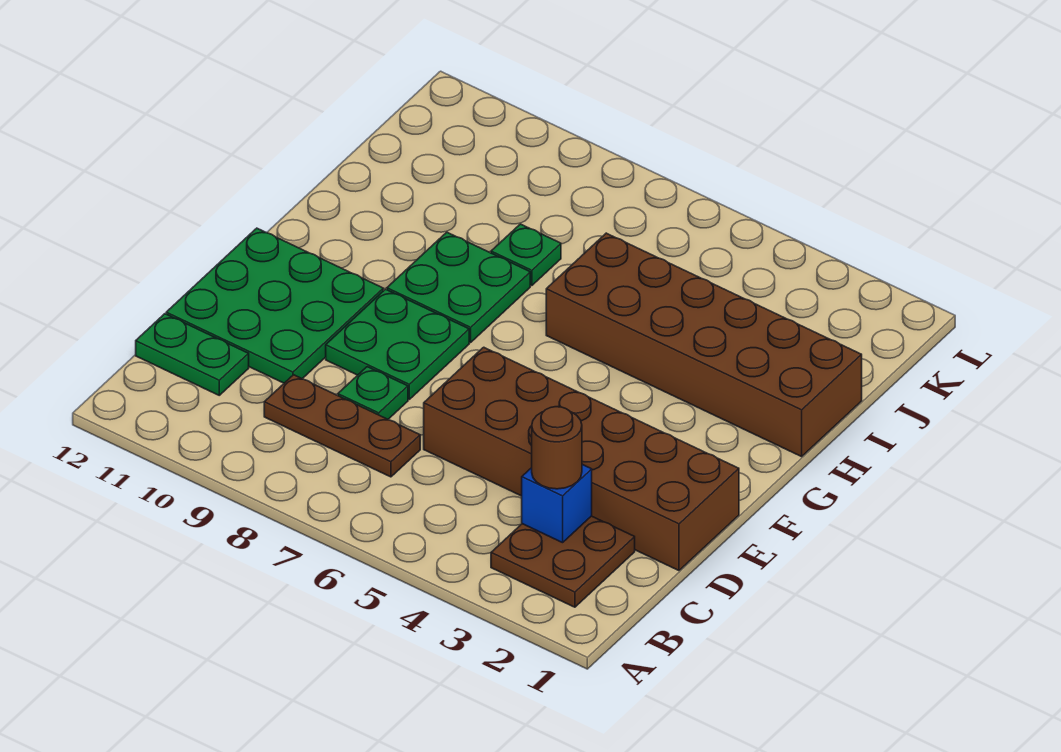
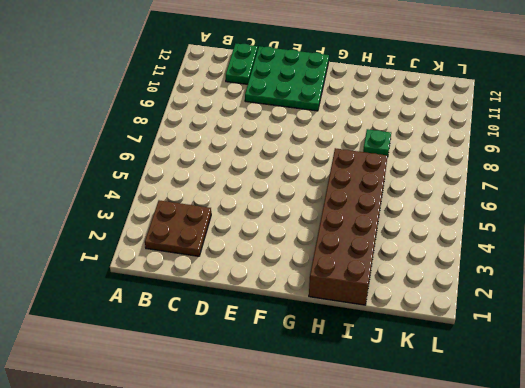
none -> brown plate C7:C9 level 1
none -> brown brick D1:E6 level 1
none -> green plate D8 level 1

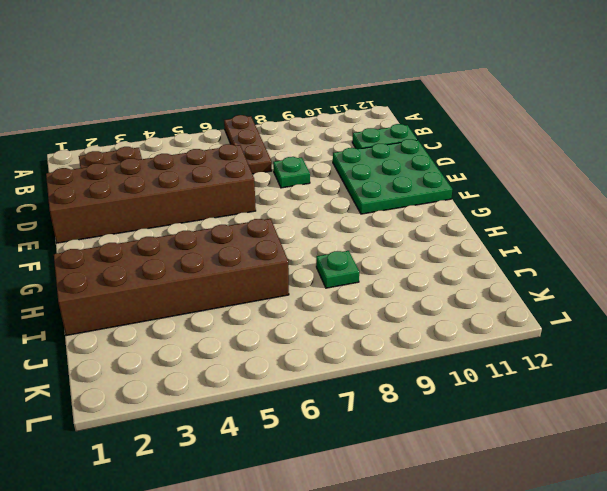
brown plate A7:C7 level 1 -> brown plate C7:C9 level 1
none -> green plate E8:F9 level 1
none -> green plate G8:H9 level 1
none -> blue brick C3 level 2

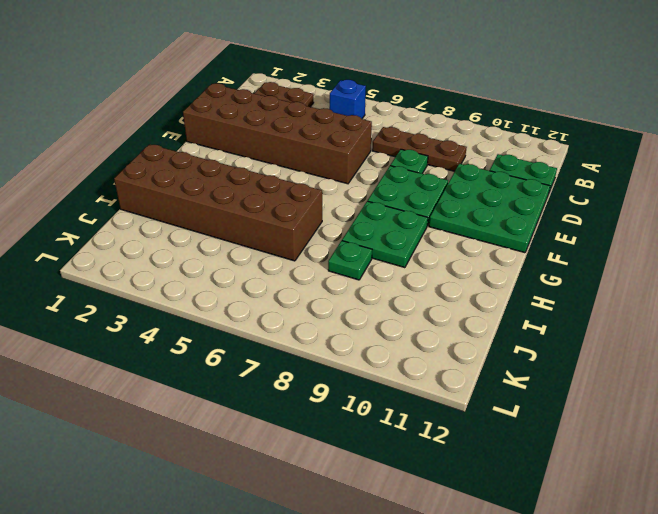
blue brick B5 level 1 -> blue brick C3 level 2
none -> brown round brick C3 level 3

